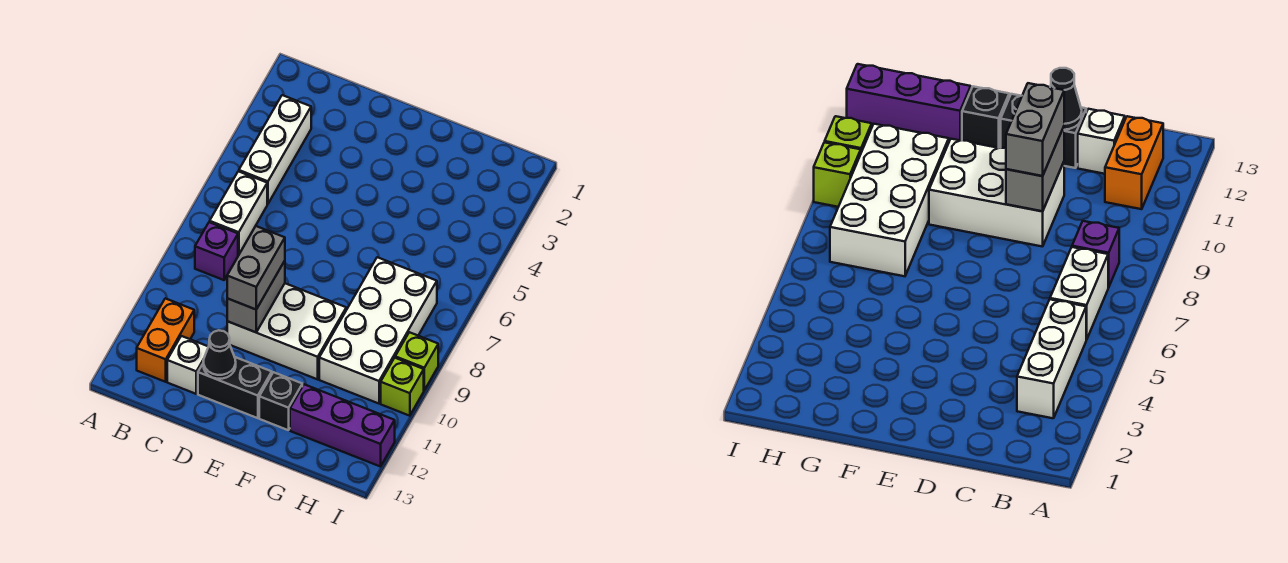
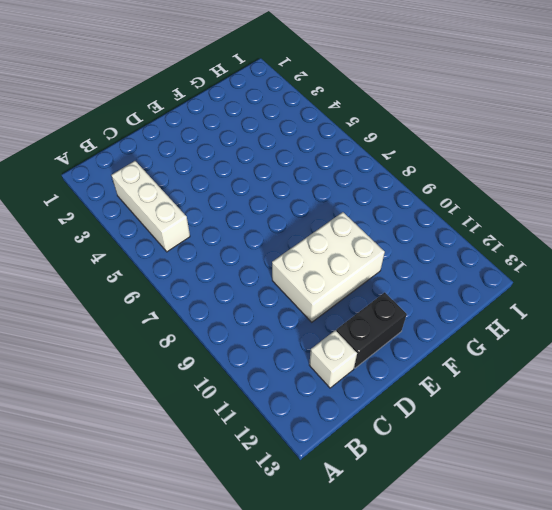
none -> white brick B6:B7 level 1
none -> purple brick B8 level 1
none -> orange brick B11:B12 level 1

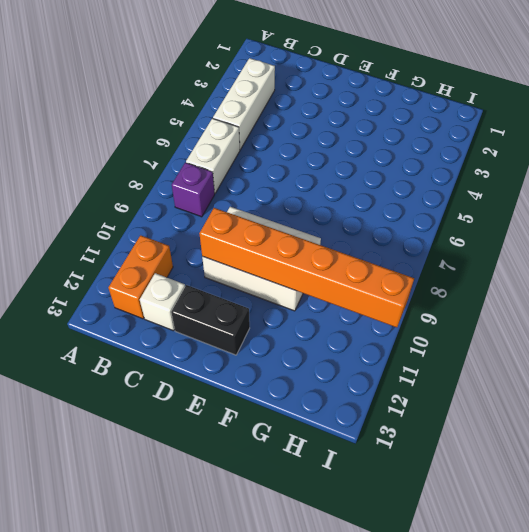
orange brick D10:I10 level 2 -> grey brick D9:D10 level 2
none -> black brick F12 level 1
none -> white brick G7:H10 level 1
none -> purple brick G12:I12 level 1

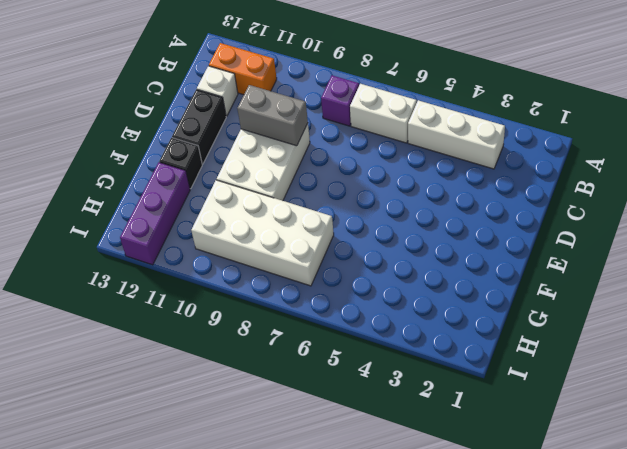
none -> lime brick I9 level 1
none -> lime brick I10 level 1
none -> black cone D12 level 2

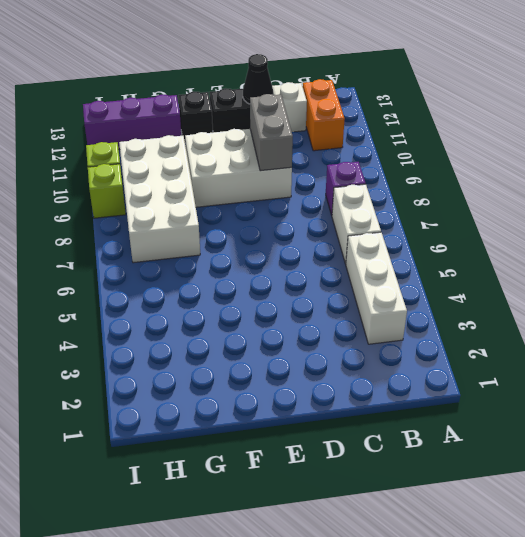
none -> grey brick D9:D10 level 3

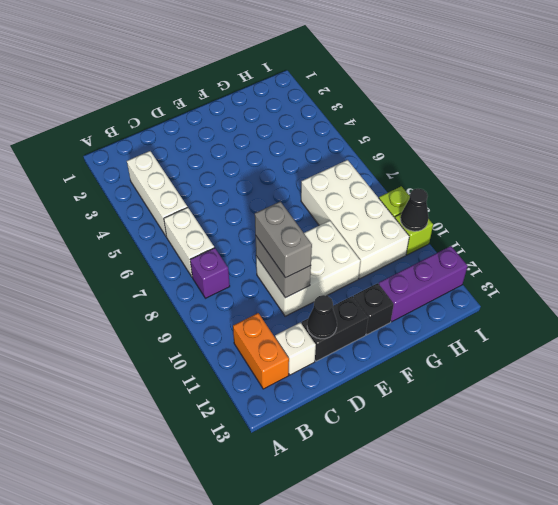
black cone I10 level 2 -> none

